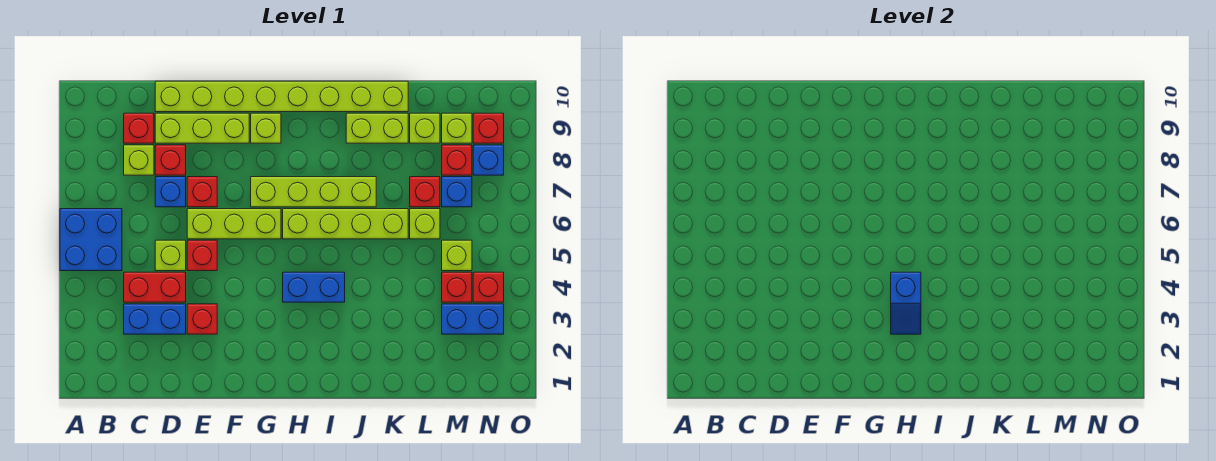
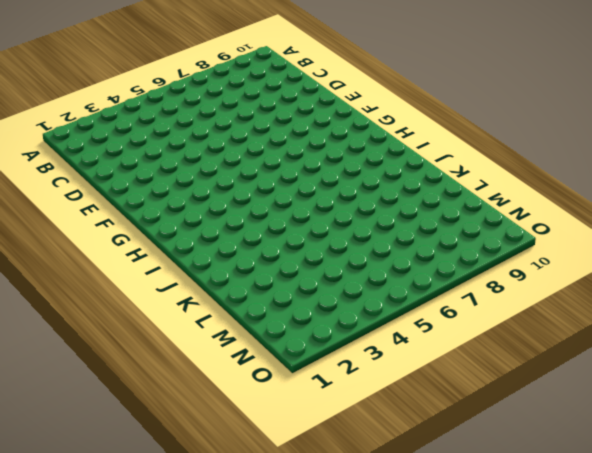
none -> blue brick A5:B6 level 1
none -> blue brick C3:D3 level 1
none -> red brick C4:D4 level 1
none -> lime brick C8 level 1

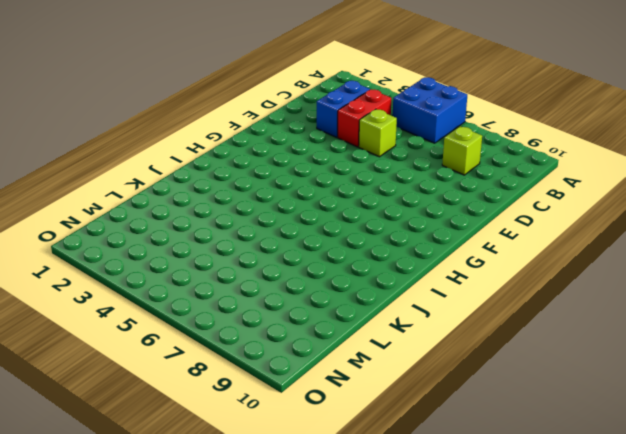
none -> red brick C9 level 1
none -> blue brick D7 level 1
none -> red brick D8 level 1
none -> lime brick D9:F9 level 1

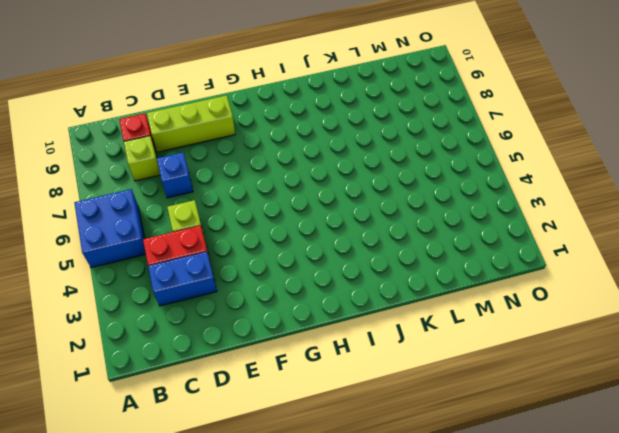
none -> red brick D8 level 1
none -> lime brick D10:K10 level 1
none -> red brick E3 level 1
none -> red brick E5 level 1

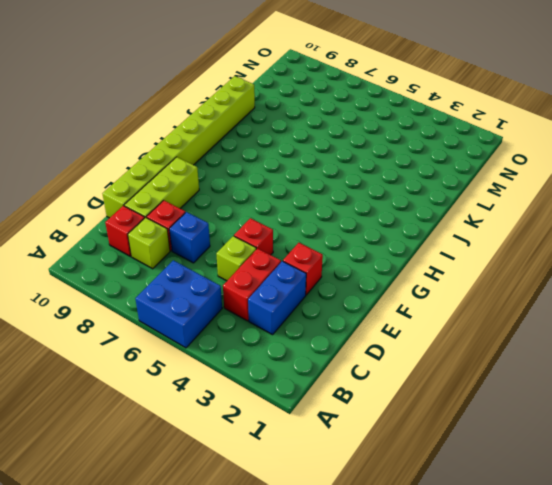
none -> lime brick E6:G6 level 1
none -> red brick E7 level 1
none -> lime brick G7:J7 level 1
none -> lime brick G9 level 1

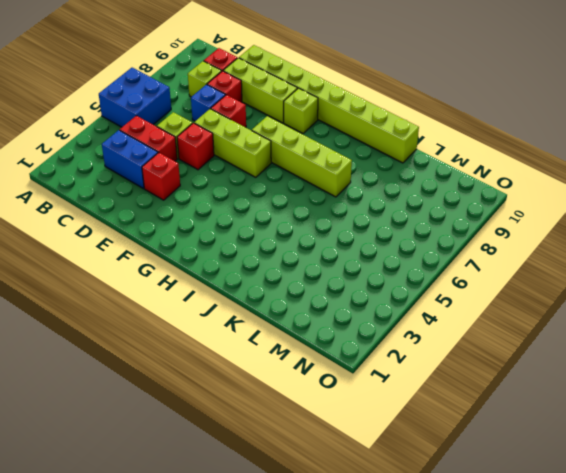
none -> blue brick H4:I4 level 1
none -> lime brick H6:K6 level 1
none -> lime brick J9:K9 level 1
none -> lime brick L6 level 1

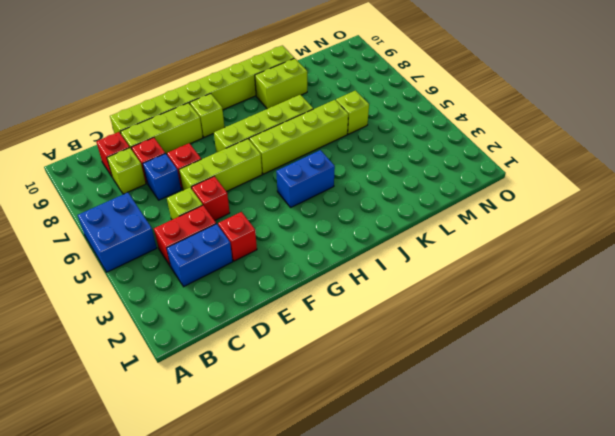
none -> red brick L7 level 1
none -> lime brick L9 level 1
none -> blue brick M3:N3 level 1
none -> red brick M4 level 1

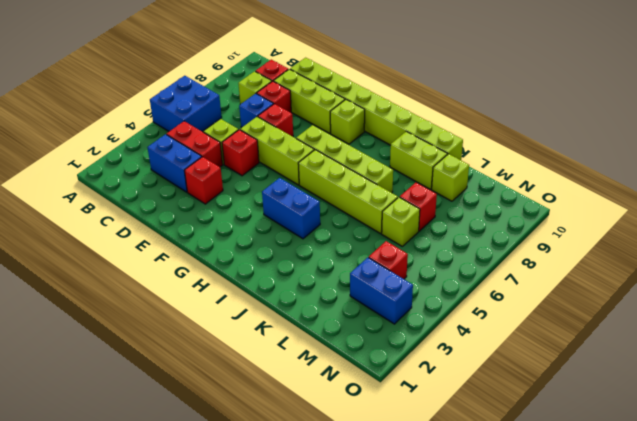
none -> lime brick M5 level 1
none -> blue brick M7 level 1
none -> red brick M8 level 1
none -> lime brick M9 level 1

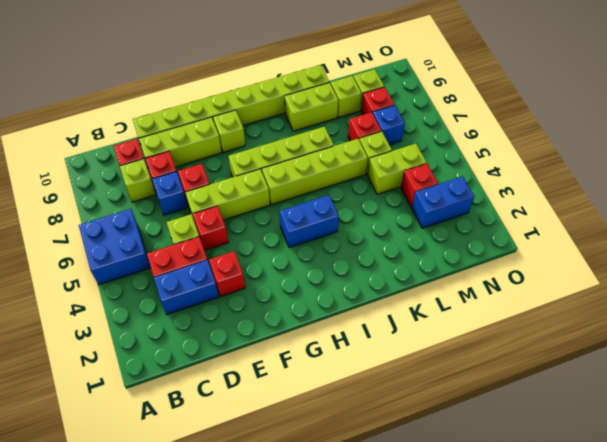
lime brick L5:M5 level 1 -> lime brick M5 level 1
none -> red brick N4 level 1
none -> blue brick N8 level 1
none -> red brick N9 level 1
none -> blue slope H3:H4 level 2 top 4

